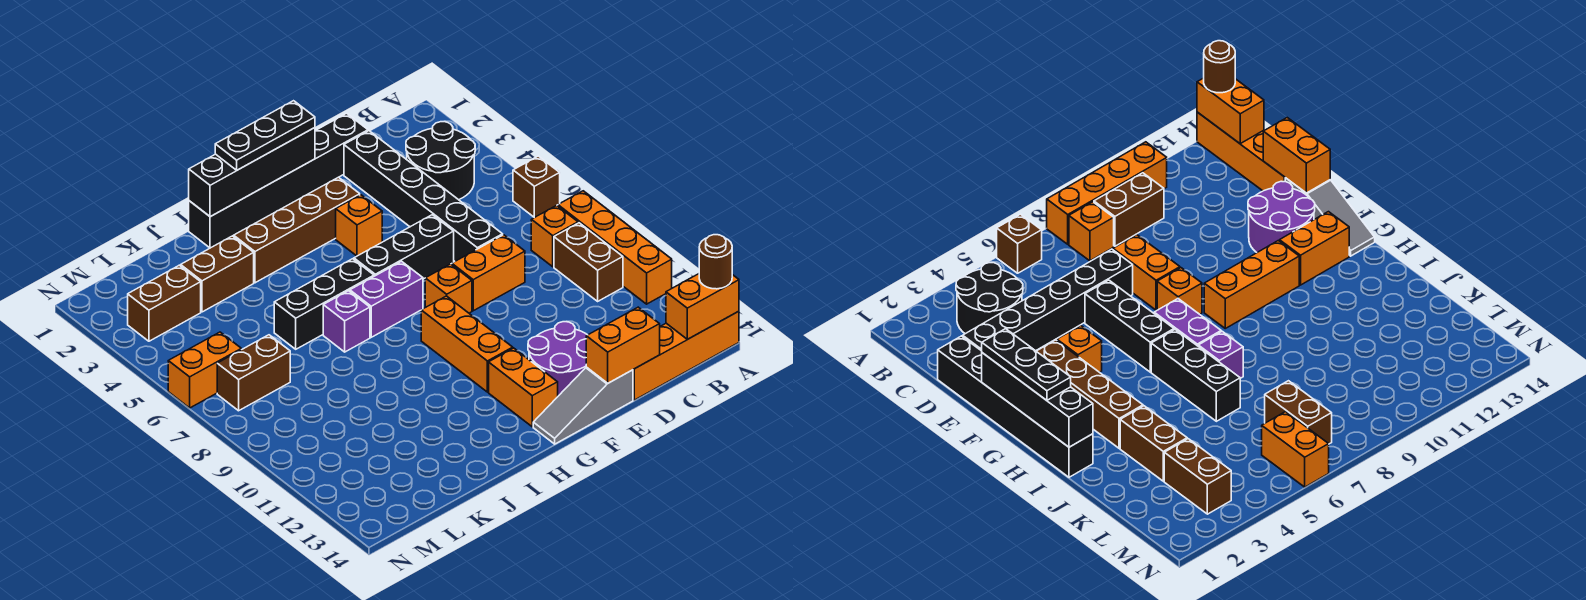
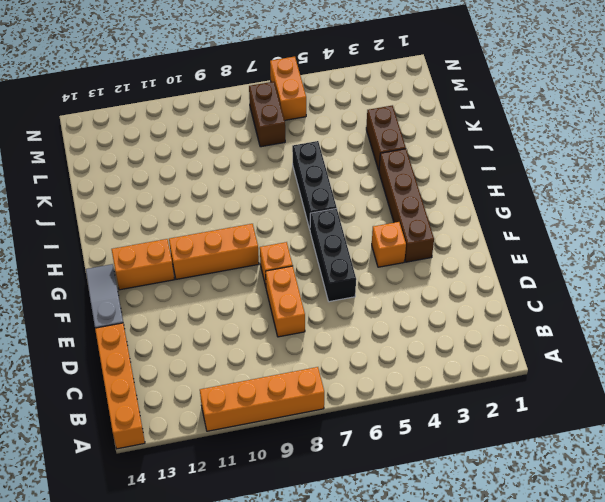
none -> brown brick A6 level 1
none -> black round brick B3:C4 level 1
none -> orange brick B8 level 1

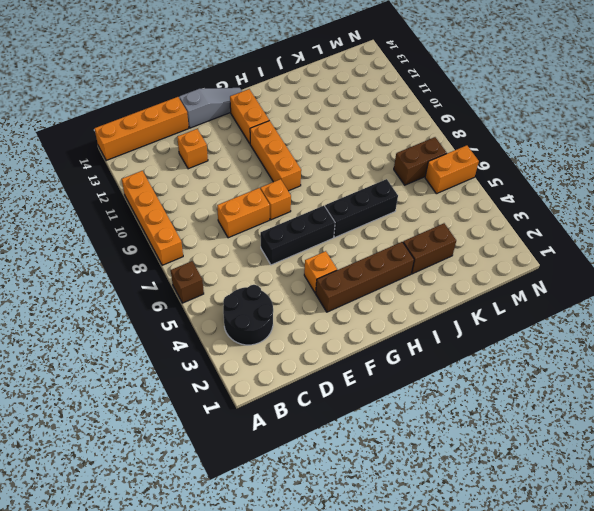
orange brick D12 level 1 -> orange brick B8 level 1
none -> brown brick B9:B10 level 1
none -> black brick D1:I1 level 1
none -> black brick D2:D7 level 1

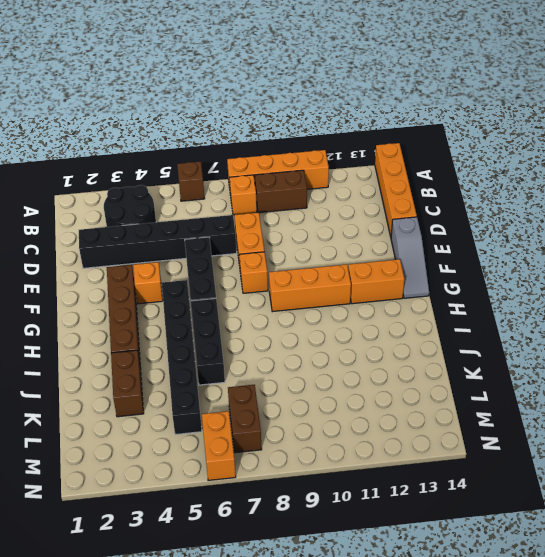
black brick G5:L5 level 1 -> black brick D1:I1 level 1
none -> purple round brick E12:F13 level 1
none -> purple brick G7:H7 level 1
none -> purple brick I7 level 1

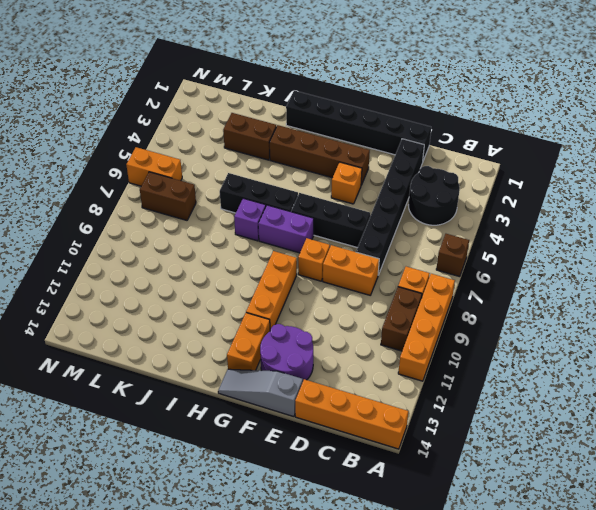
none -> brown brick L3:M3 level 1
none -> orange brick A14:B14 level 2
none -> orange brick D14:E14 level 2

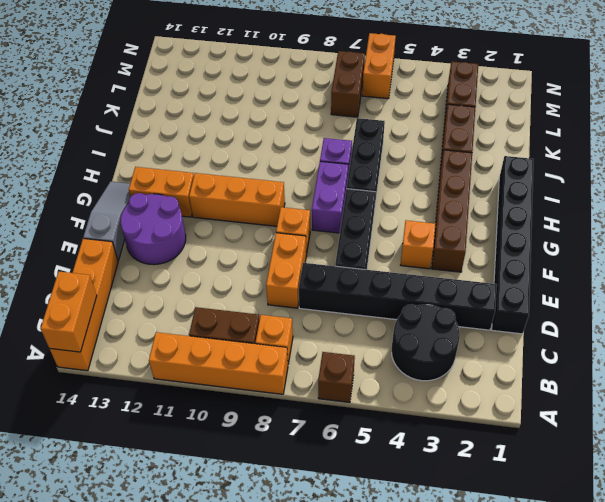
none -> orange brick D14:E14 level 2
none -> black brick F1:I1 level 2
none -> brown round brick A14 level 3

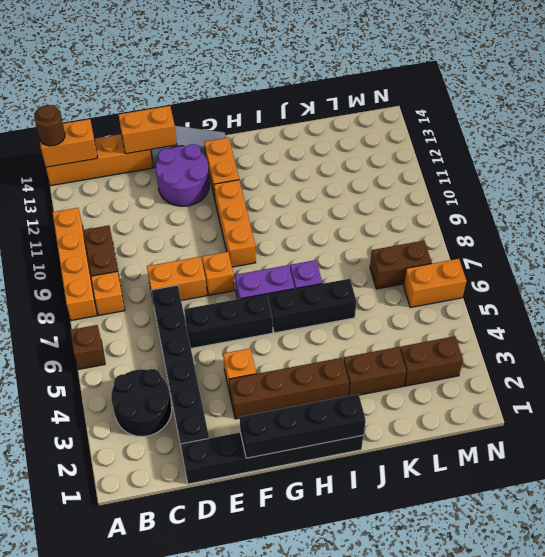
none -> black plate F1:H1 level 3

